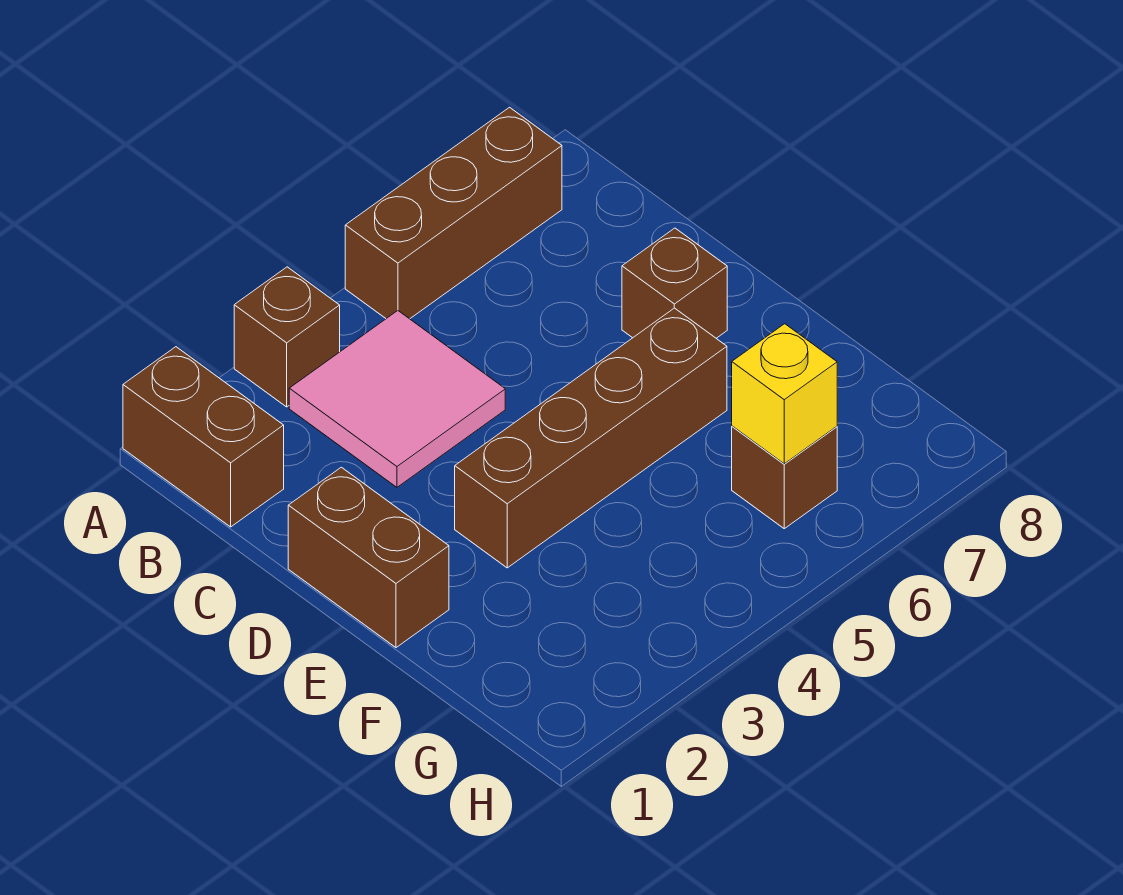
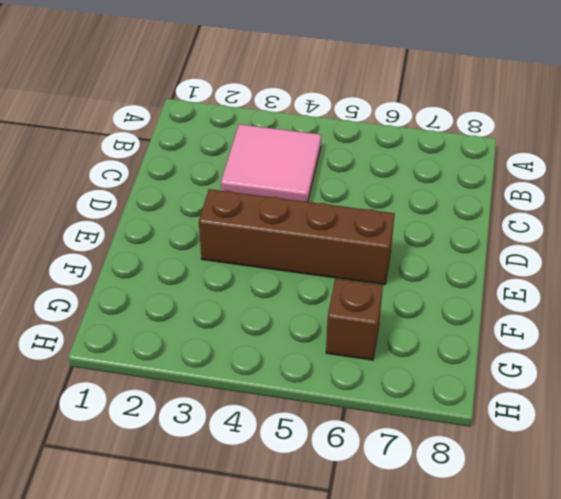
none -> brown brick A1:B1 level 1
none -> brown brick A3 level 1

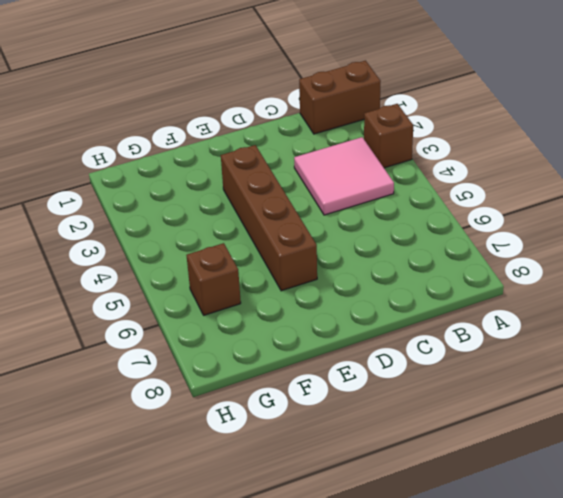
none -> brown brick A5:A7 level 1
none -> brown brick D1:E1 level 1

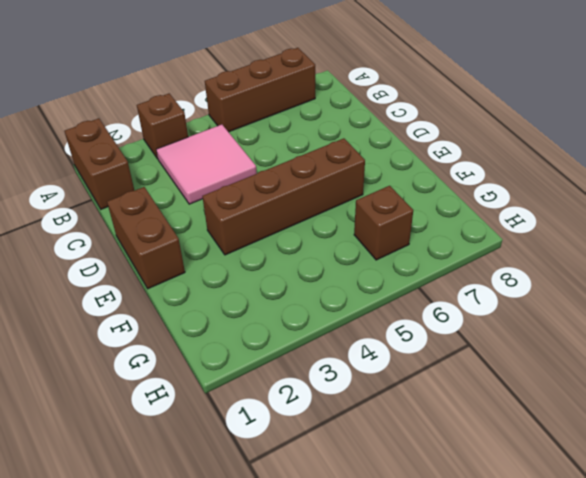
none -> brown brick D7 level 1
none -> yellow brick G6 level 2

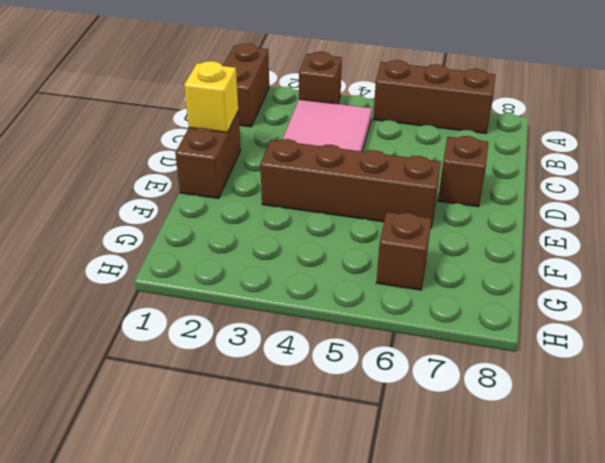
yellow brick D1 level 2 -> yellow brick G6 level 2

